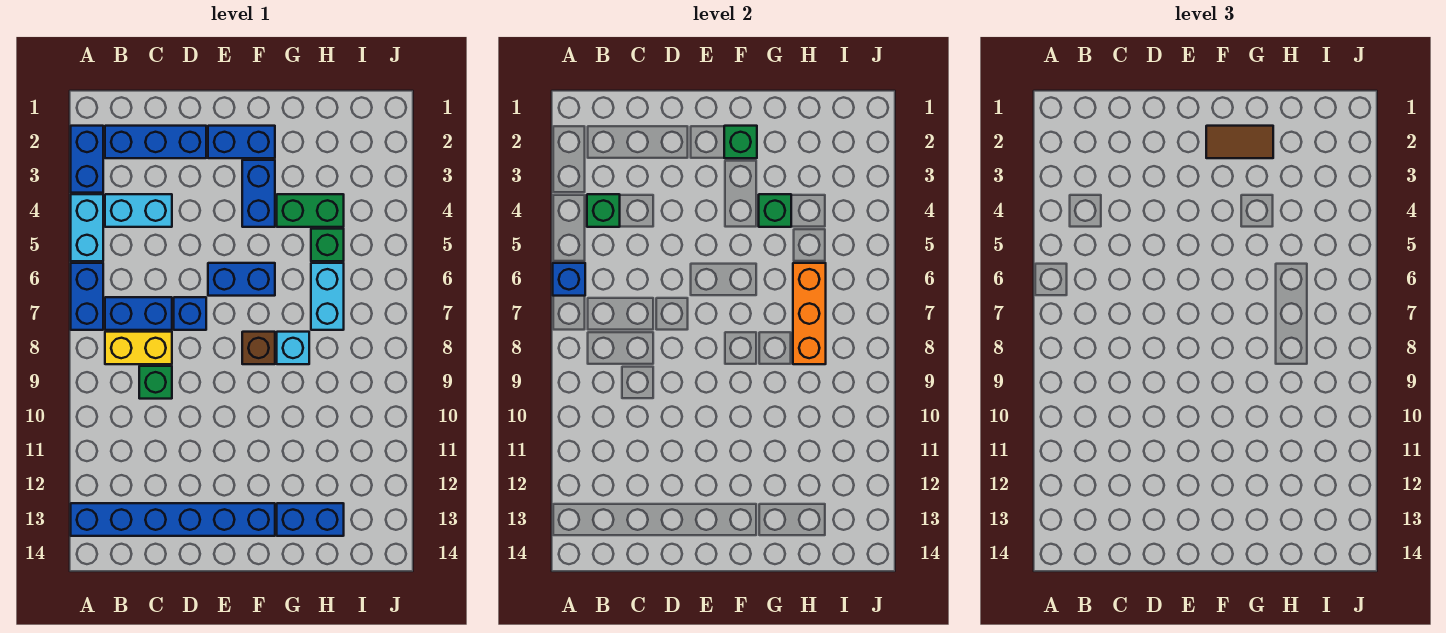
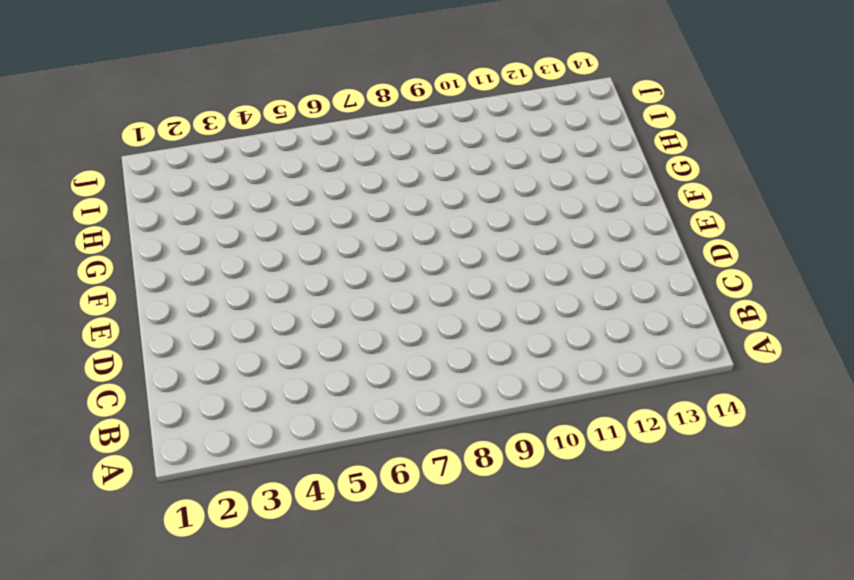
none -> blue brick A2:A3 level 1
none -> cyan brick A4:A5 level 1
none -> blue brick A6:A7 level 1

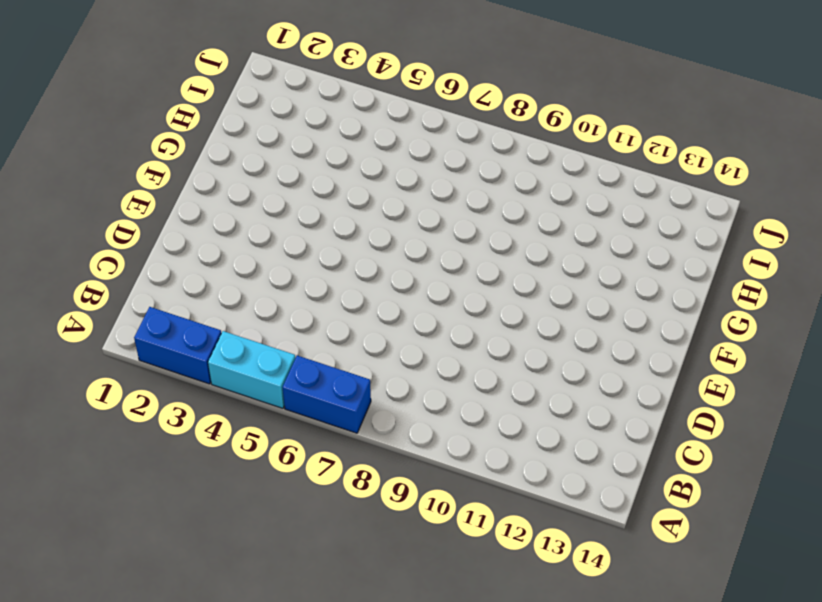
none -> blue brick A13:F13 level 1
none -> blue brick B2:D2 level 1
none -> cyan brick B4:C4 level 1

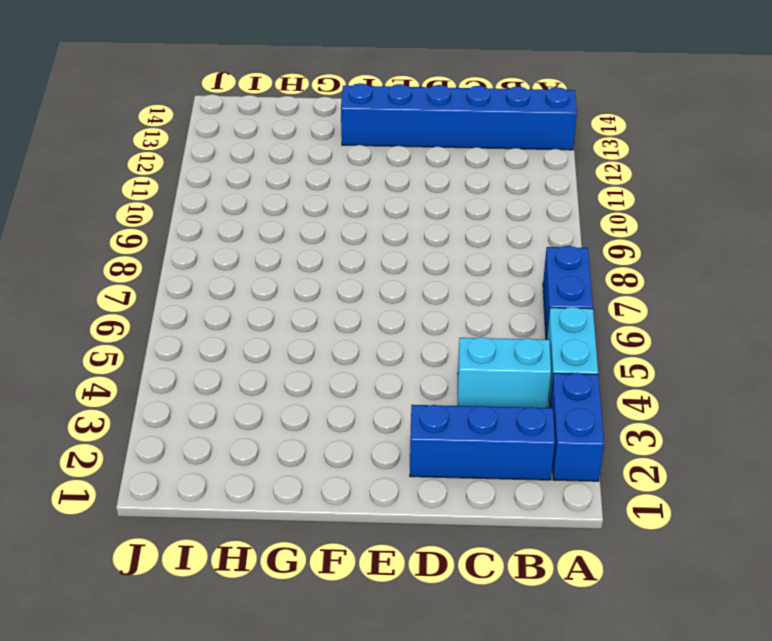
none -> blue brick B7:C7 level 1
none -> yellow brick B8:C8 level 1
none -> green brick C9 level 1

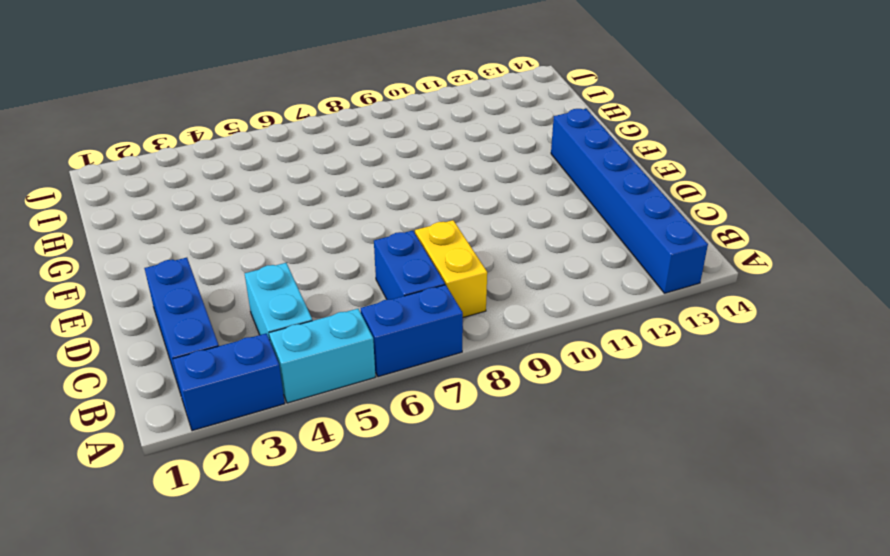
none -> green brick C9 level 1
none -> blue brick D7 level 1
none -> blue brick E2:F2 level 1

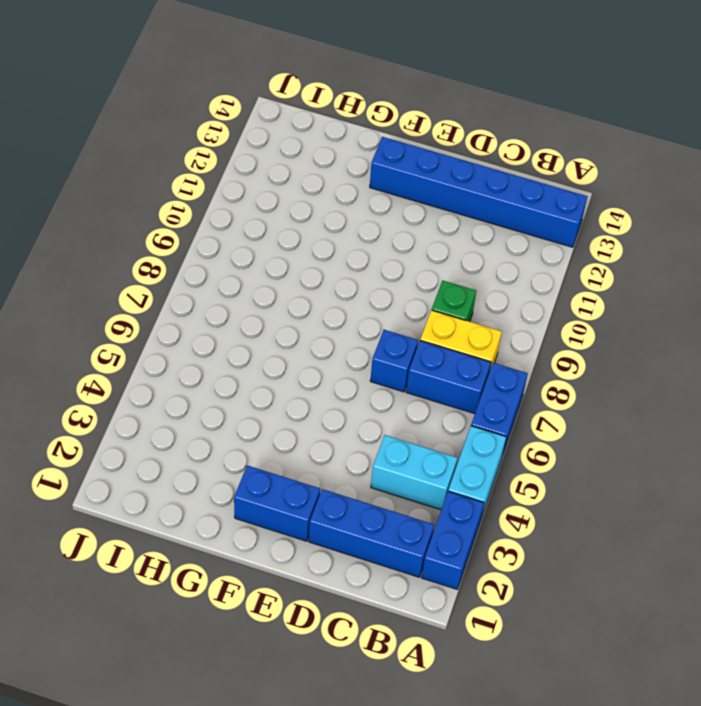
none -> blue brick E6:F6 level 1
none -> blue brick F3:F4 level 1
none -> brown brick F8 level 1

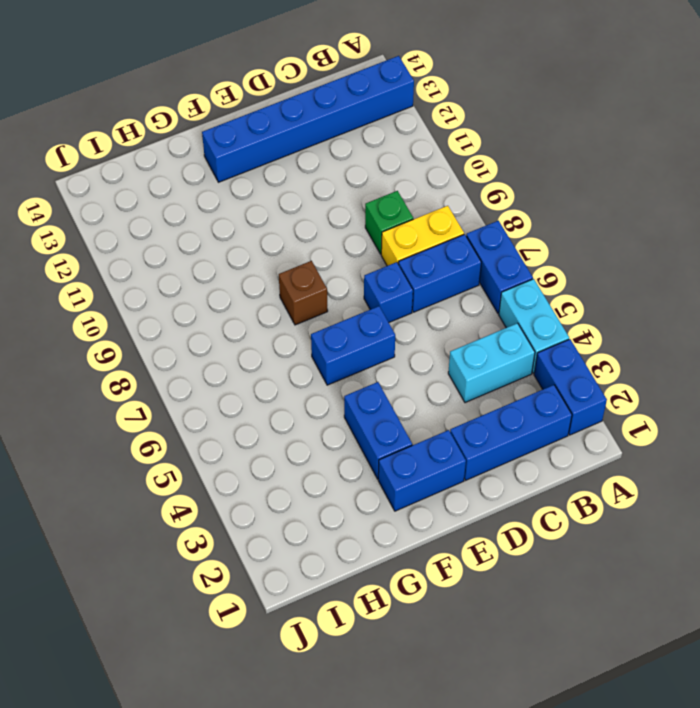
none -> green brick G4:H4 level 1
none -> cyan brick G8 level 1
none -> blue brick G13:H13 level 1

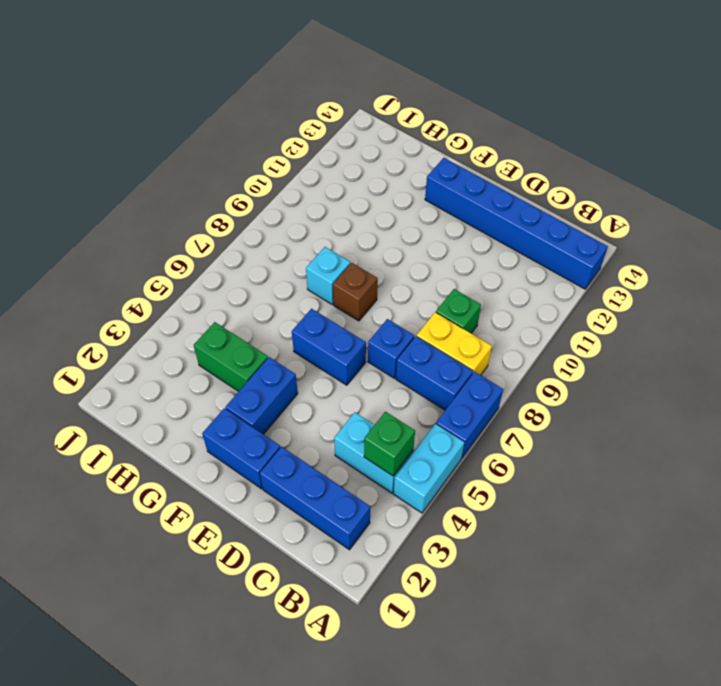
none -> blue brick A2:A3 level 1
none -> blue brick G13:H13 level 1
none -> green brick H5 level 1

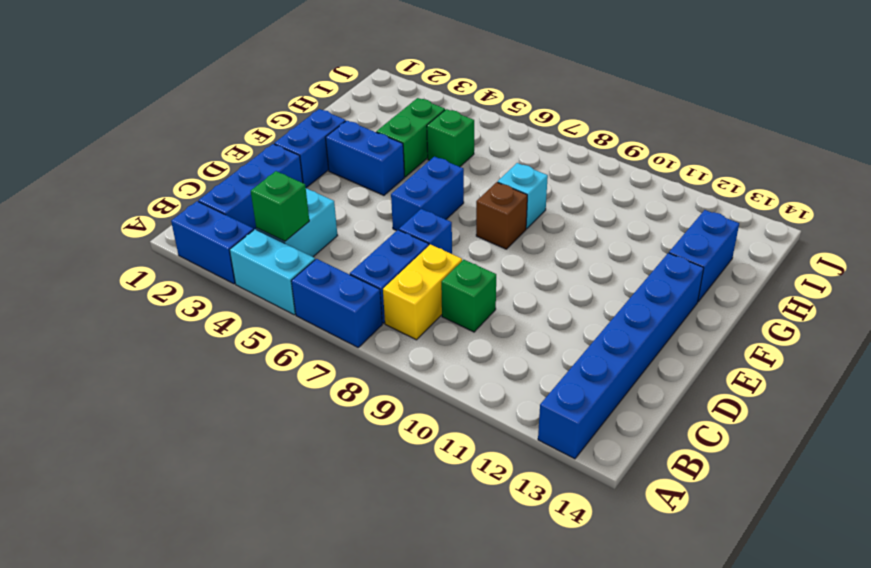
none -> cyan brick H6:H7 level 1
none -> blue brick A6 level 2
none -> green brick F2 level 2

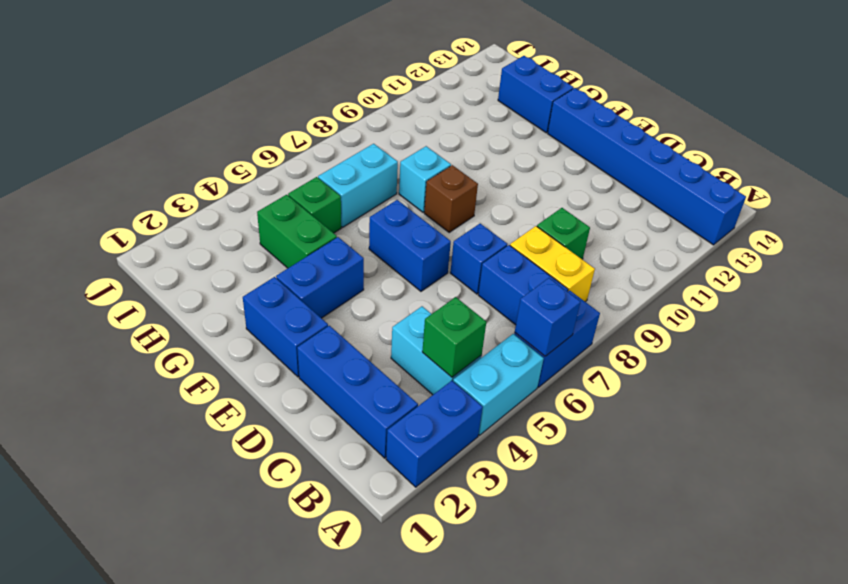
none -> green brick F2 level 2
none -> green brick G4 level 2
none -> orange brick H6:H8 level 2

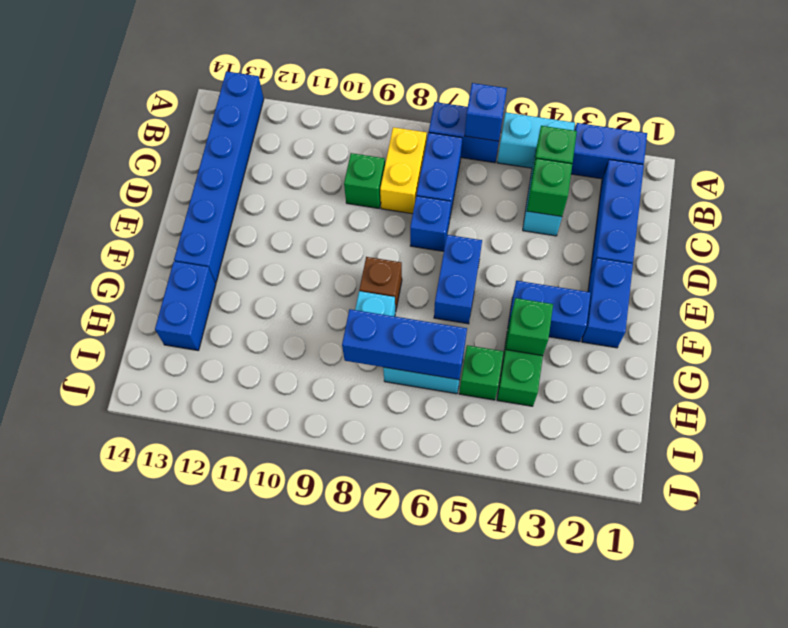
green brick C4 level 2 -> green brick F2 level 2
blue brick H6:H8 level 2 -> orange brick H6:H8 level 2
none -> brown tile F2:G2 level 3

